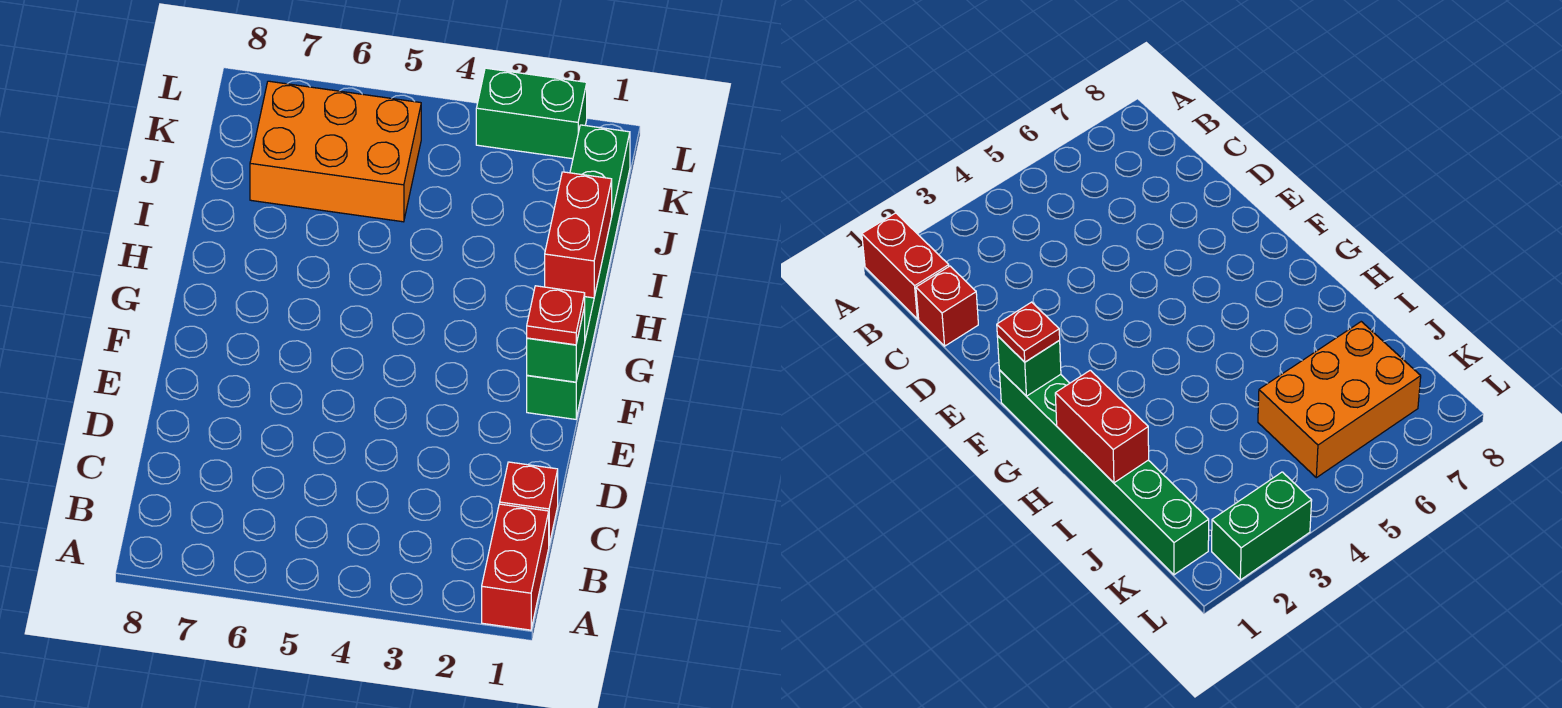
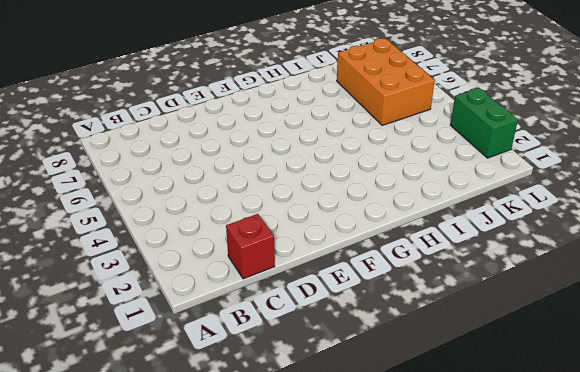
none -> red brick A1:B1 level 1
none -> green brick F1:K1 level 1

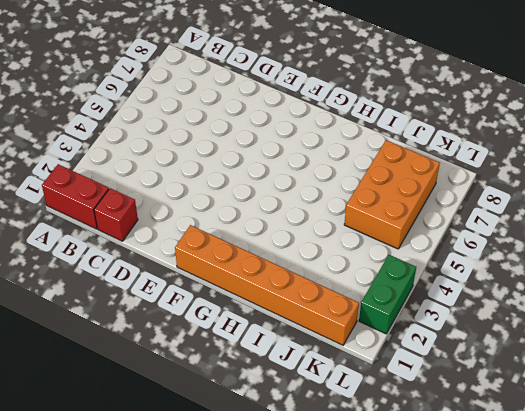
orange brick F1:K1 level 1 -> green brick F1:K1 level 1
none -> green brick F1 level 2
none -> red brick H1:I1 level 2

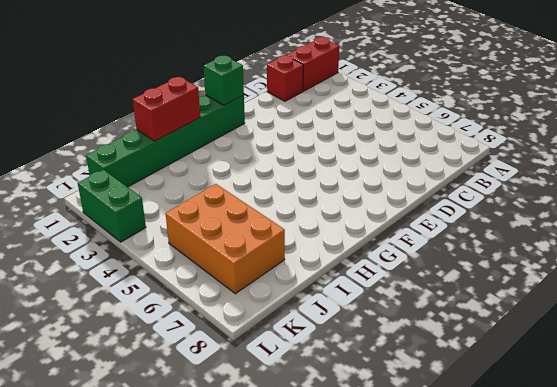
none -> red plate F1 level 3

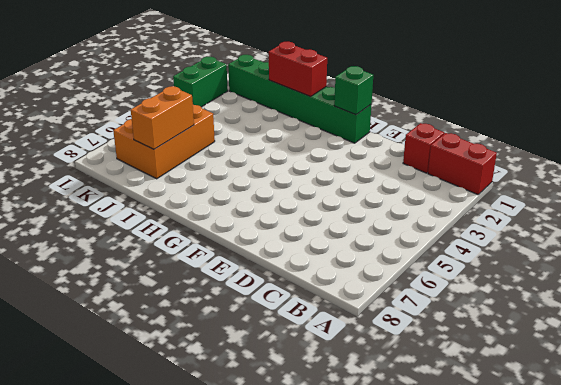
orange brick J6:J7 level 2 -> none
none -> red plate F1 level 3

